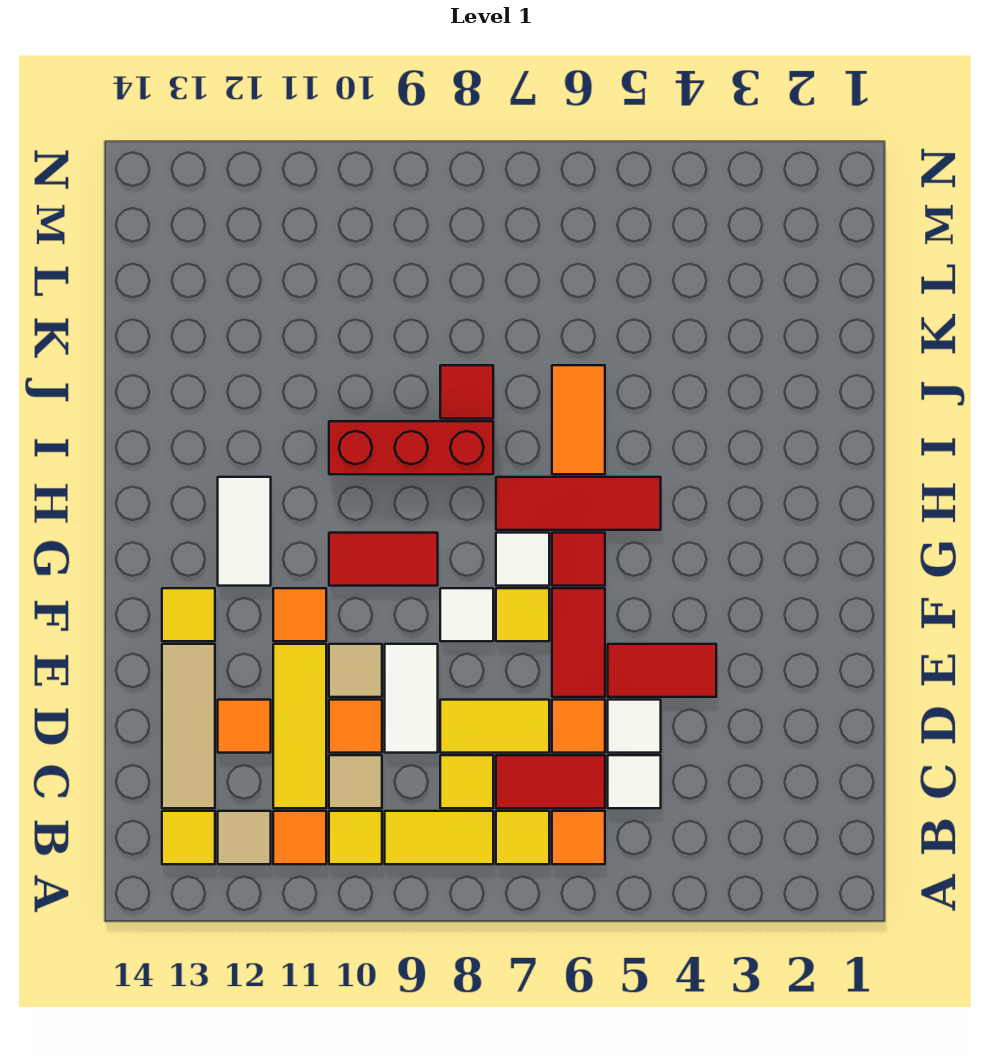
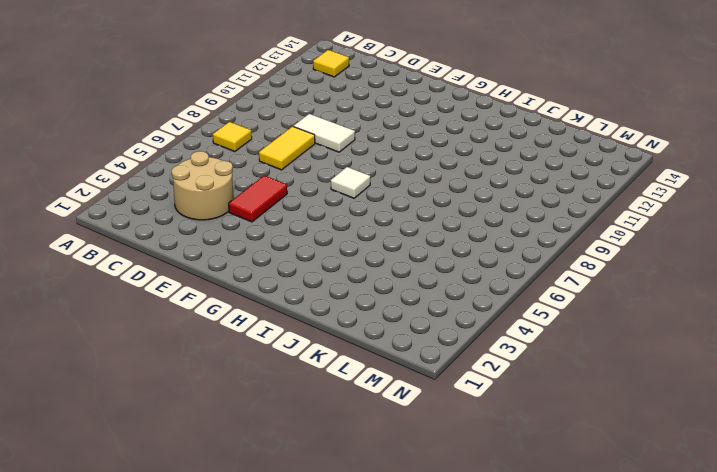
tan round brick C3:D4 level 1 -> none
none -> orange tile B6 level 1
none -> yellow tile B8:B9 level 1
none -> yellow tile B10 level 1
none -> orange tile B11 level 1

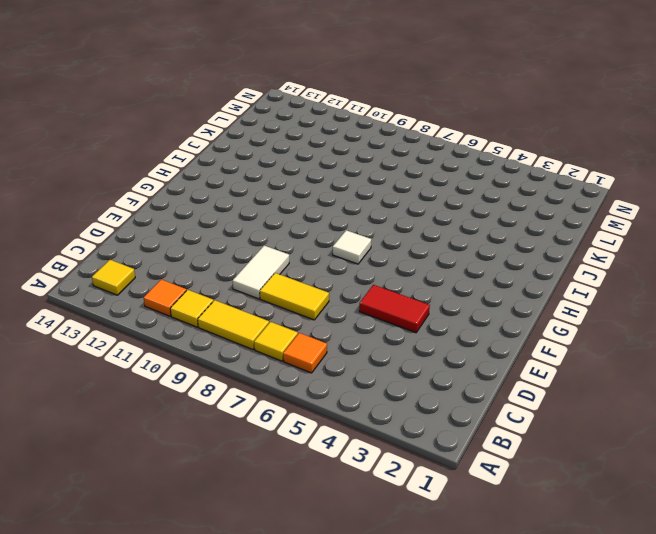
none -> tan tile B12 level 1
none -> white tile C5 level 1
none -> red tile C6:C7 level 1
none -> yellow tile C8 level 1

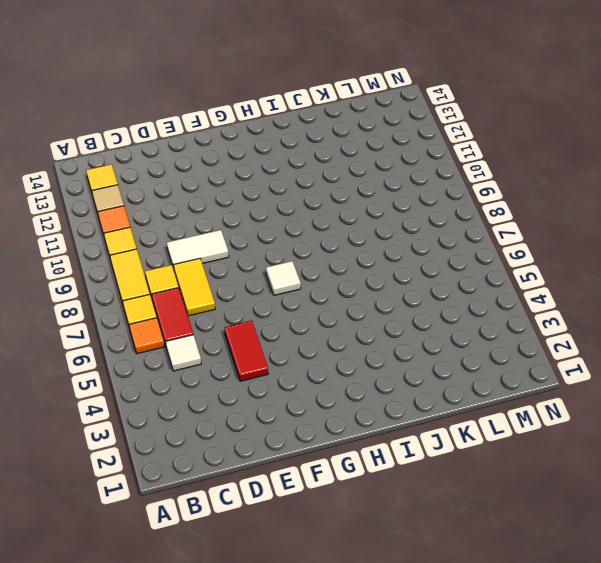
none -> tan tile C10 level 1
none -> yellow tile C11:E11 level 1
none -> tan tile C13:E13 level 1
none -> white tile D5 level 1

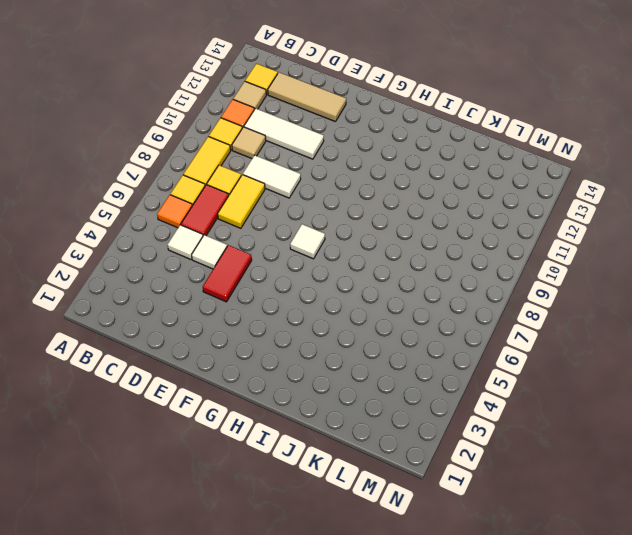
white tile C11:E11 level 1 -> yellow tile C11:E11 level 1
none -> orange tile D6 level 1
none -> orange tile D10 level 1
none -> orange tile D12 level 1
none -> red tile E6:F6 level 1

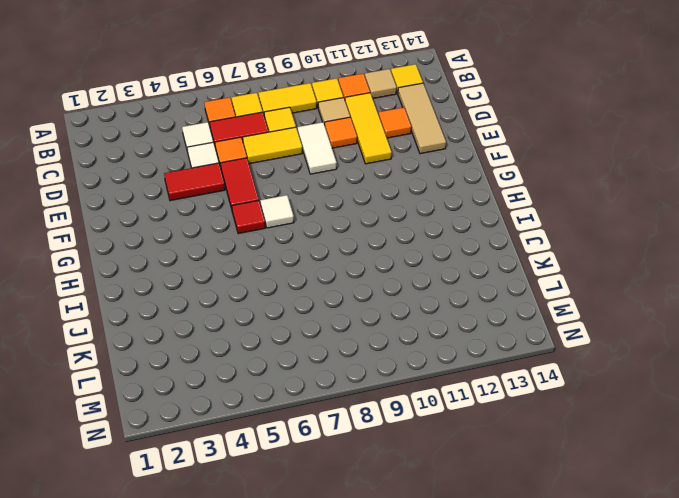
none -> tan tile E10 level 1
none -> yellow tile F7 level 1
none -> white tile F8 level 1
none -> orange tile F11 level 1

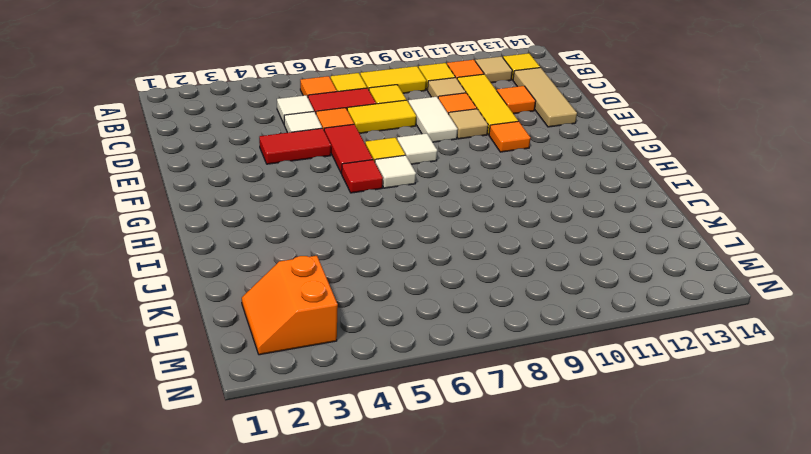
orange slope L2:M3 level 1 top 3 -> none
none -> yellow tile F13 level 1
none -> red tile G9:G10 level 1
none -> white tile G12:H12 level 1
none -> red tile H5:H7 level 1

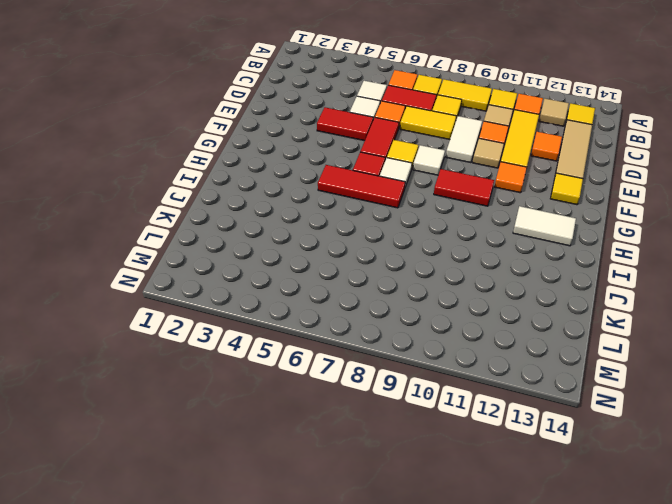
white tile H12:H13 level 1 -> white tile G12:H12 level 1
none -> orange tile I6:J6 level 1
none -> red brick I8:I10 level 1
none -> red tile J8 level 1

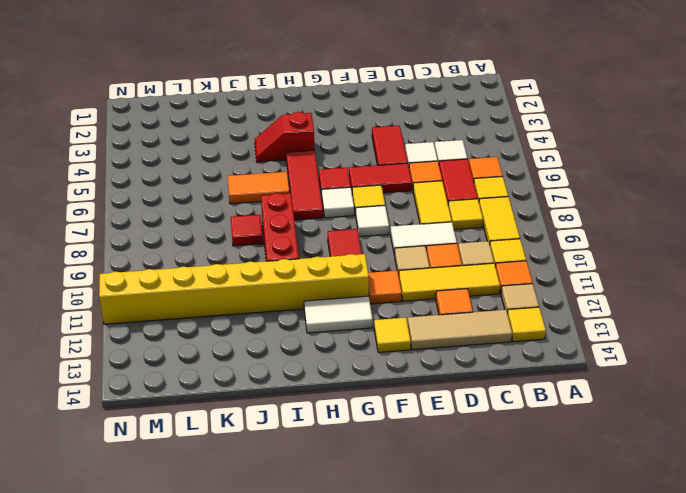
yellow brick G11:N11 level 1 -> none
red slope H4:I4 level 1 top H -> none

